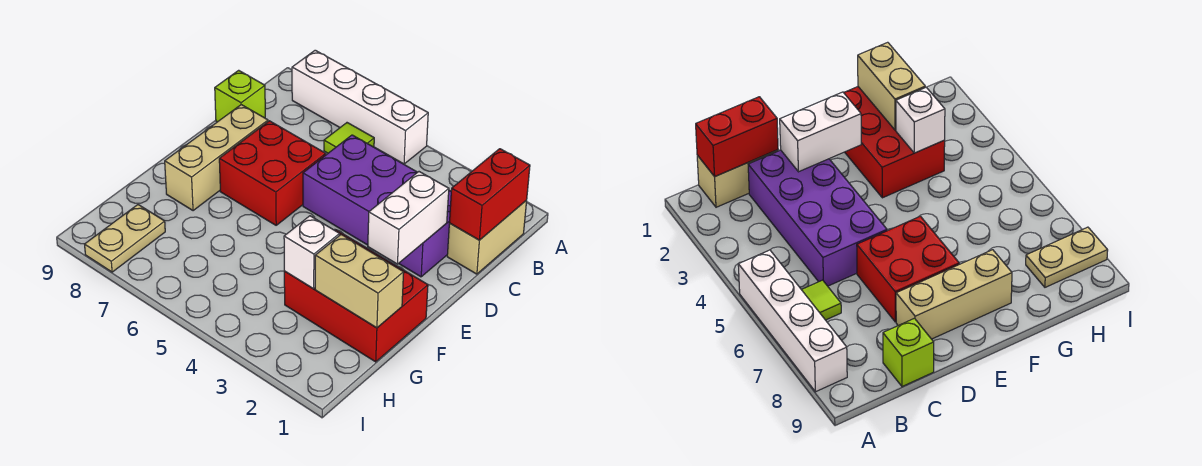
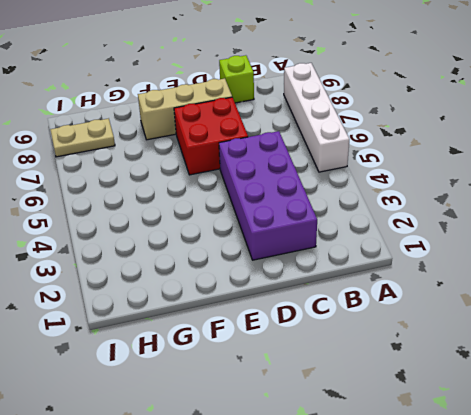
none -> tan brick B1:C1 level 1
none -> lime tile B6 level 1
none -> red brick F1:G3 level 1

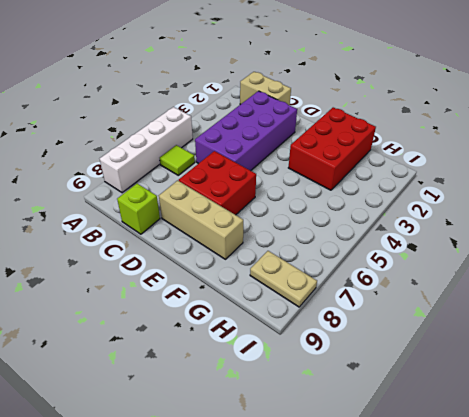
none -> red brick B1:C1 level 2
none -> white brick D2:E2 level 2
none -> tan brick G1:G2 level 2

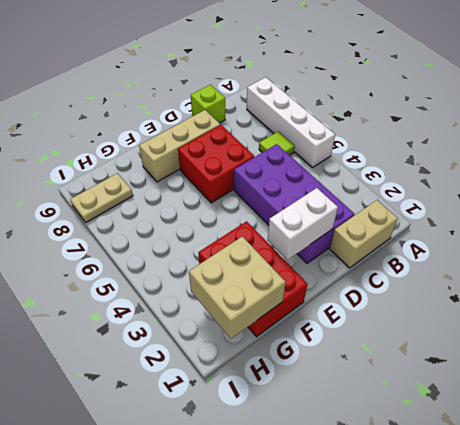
tan brick G1:H2 level 2 -> tan brick G1:G2 level 2
none -> red brick B1:C1 level 2
none -> white brick G3 level 2

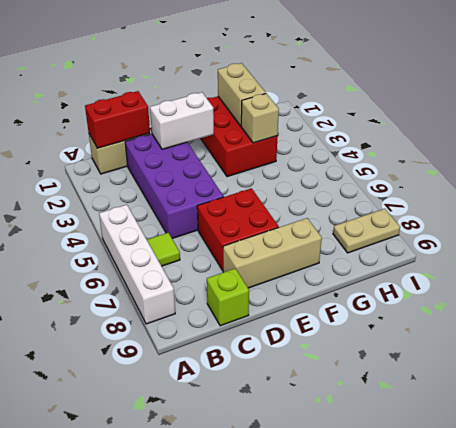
tan brick G3 level 2 -> white brick G3 level 2

